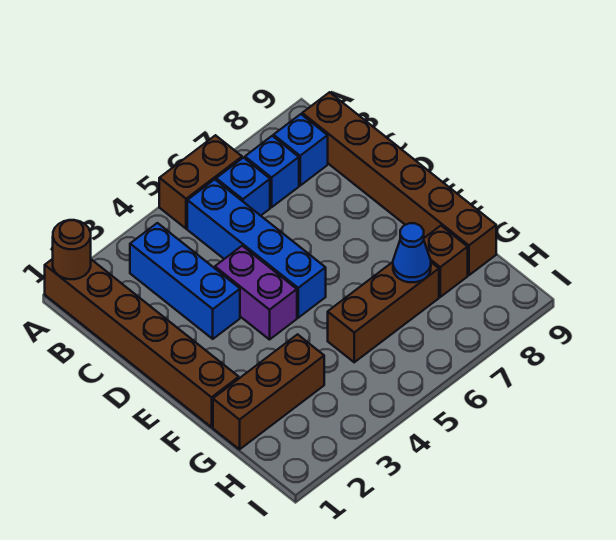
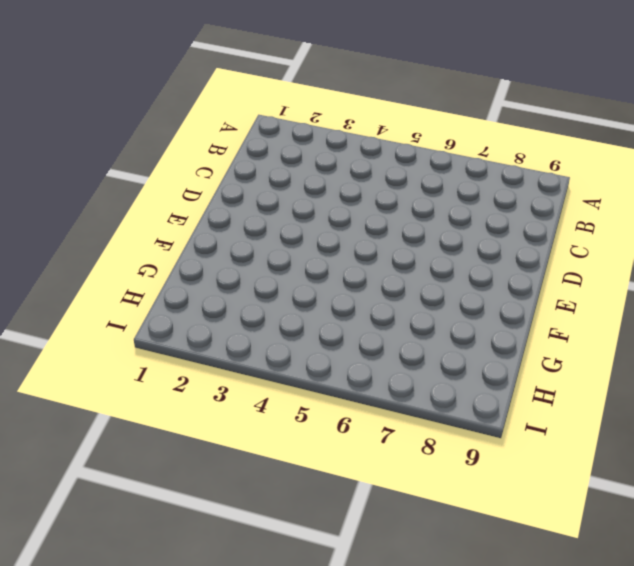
none -> brown brick A1:F1 level 1
none -> brown brick A5:A6 level 1
none -> blue brick B3:D3 level 1

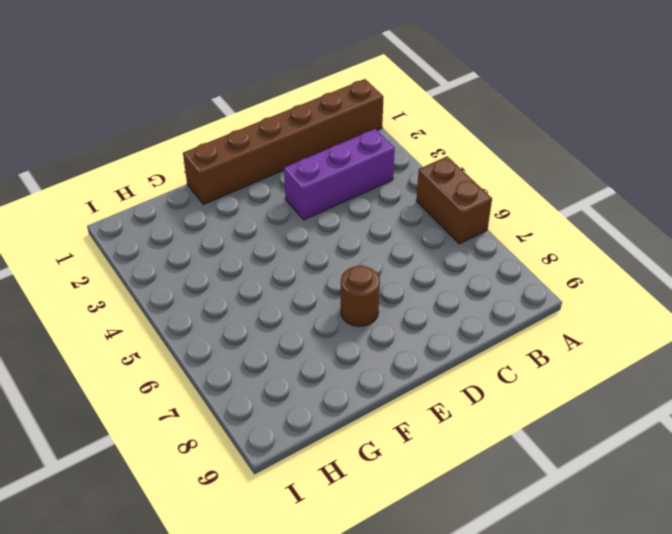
purple brick B3:D3 level 1 -> blue brick B3:D3 level 1
brown round brick E7 level 1 -> brown round brick A1 level 2
none -> blue brick B5:E5 level 1
none -> blue brick B6 level 1
none -> blue brick B7 level 1

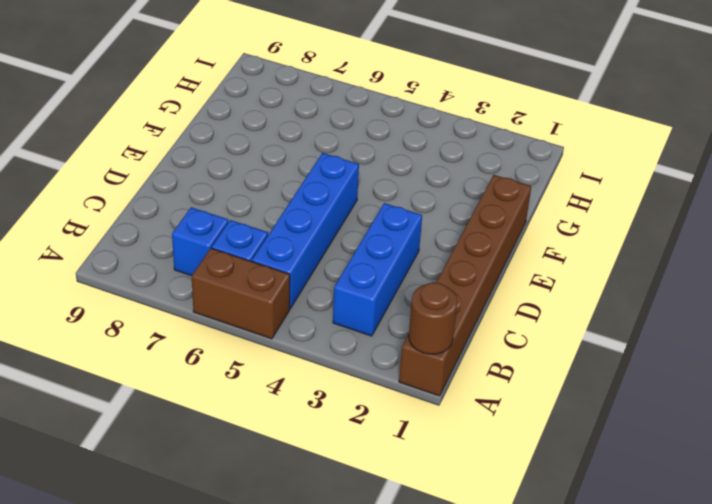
none -> blue brick B8 level 1
none -> brown brick B9:G9 level 1
none -> purple brick D4:E4 level 1

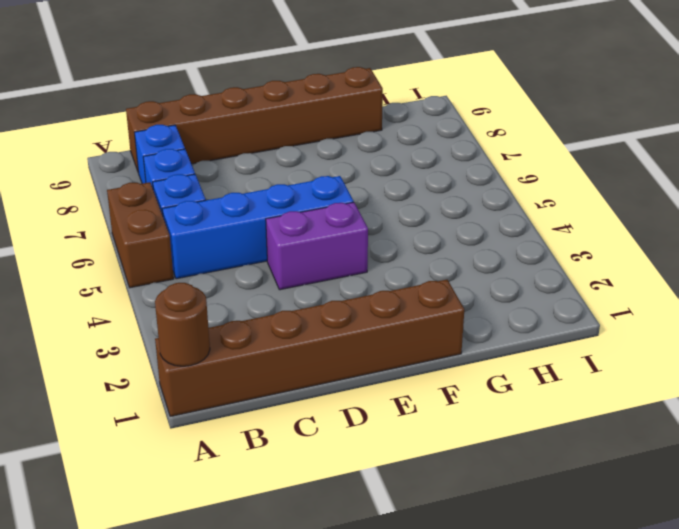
none -> blue brick B3:D3 level 1
none -> brown brick G1:G3 level 1
none -> brown brick G5:G7 level 1

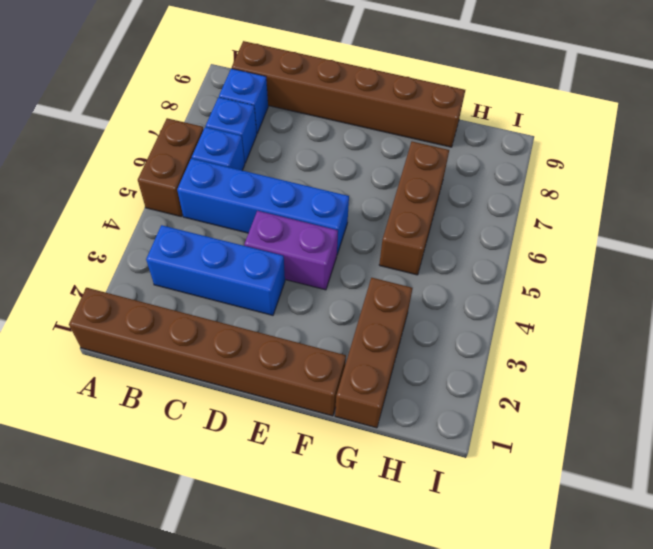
none -> brown brick G8 level 1
none -> brown round brick A1 level 2
none -> blue cone G7 level 2

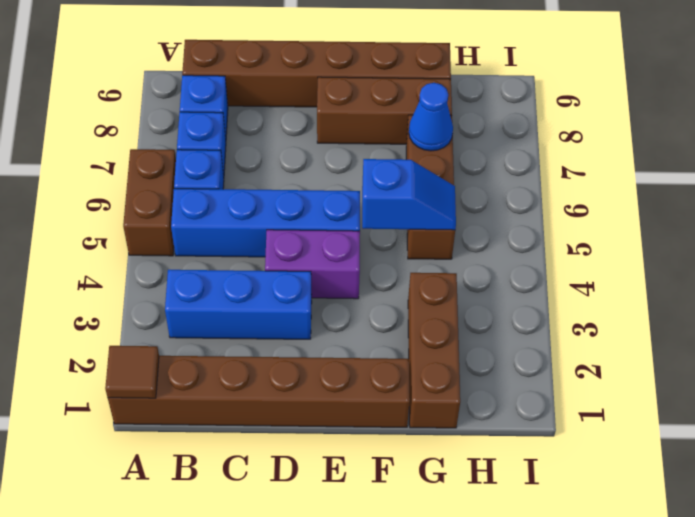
brown tile A1 level 2 -> brown round brick A1 level 2
brown brick E8:G8 level 1 -> brown brick G8 level 1
blue slope F5:G5 level 2 top F -> none

